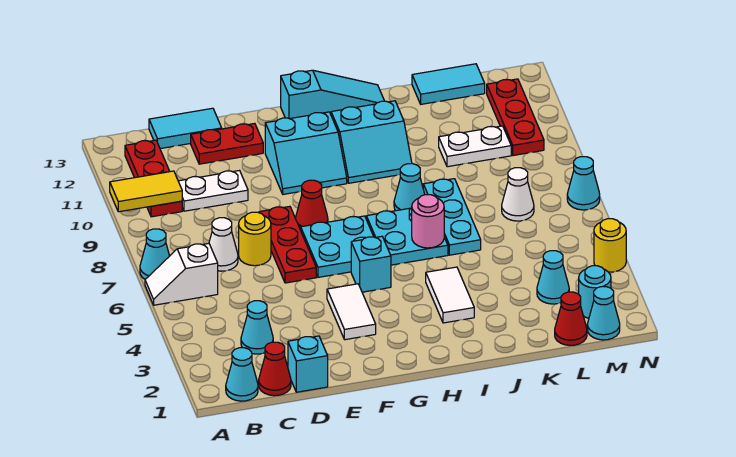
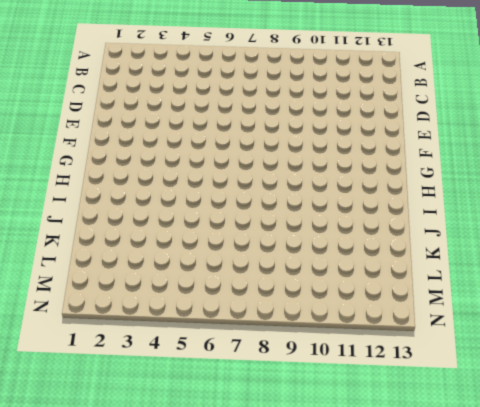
none -> white slope A6:B6 level 1 top B
none -> cyan cone A7 level 1
none -> cyan cone B1 level 1
none -> red plate B10:B12 level 1

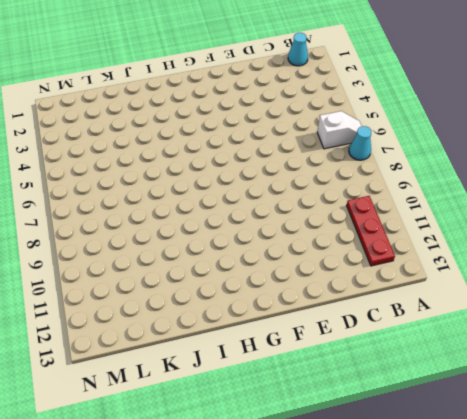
none -> red cone C1 level 1
none -> cyan cone C3 level 1
none -> white cone C7 level 1
none -> white plate C10:D10 level 1

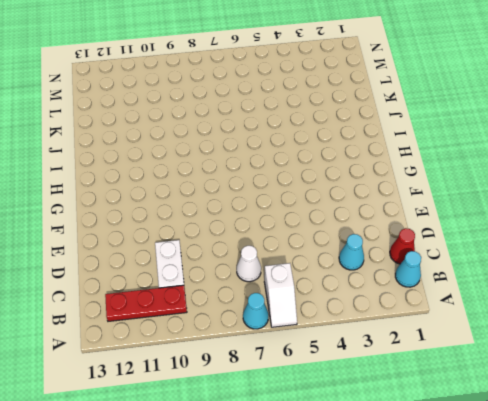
none -> cyan tile C13:D13 level 1
none -> cyan brick D1 level 1
none -> yellow round brick D7 level 1
none -> red plate D12:E12 level 1

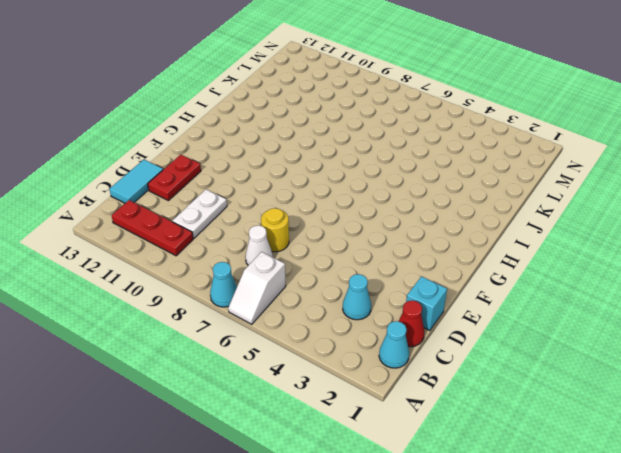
none -> red plate E6:E8 level 1
none -> white tile F3:F4 level 1
none -> cyan plate F6:G7 level 1
none -> red cone F8 level 1

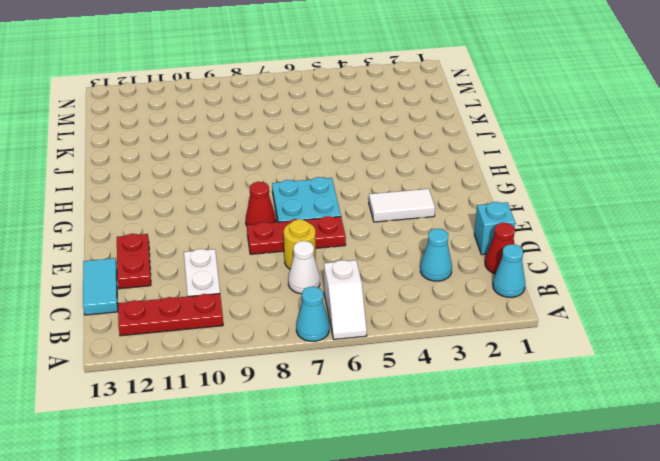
none -> cyan slope F10:G11 level 1 top 11
none -> cyan brick G5 level 1
none -> cyan slope G13:I13 level 1 top G
none -> cyan plate H6:I7 level 1

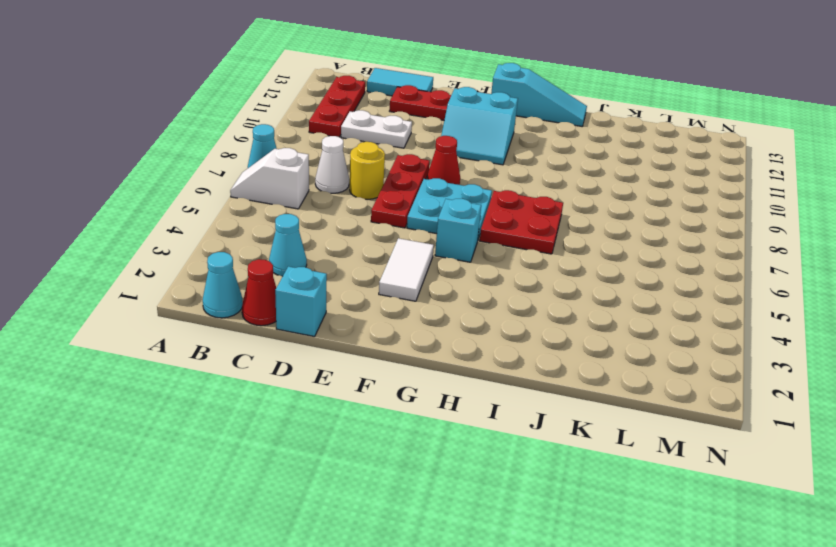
red plate H6:I7 level 1 -> cyan plate H6:I7 level 1
none -> cyan slope H10:I11 level 1 top 11
none -> white tile I3:I4 level 1
none -> cyan cone I8 level 1
none -> cyan plate J6:J8 level 1

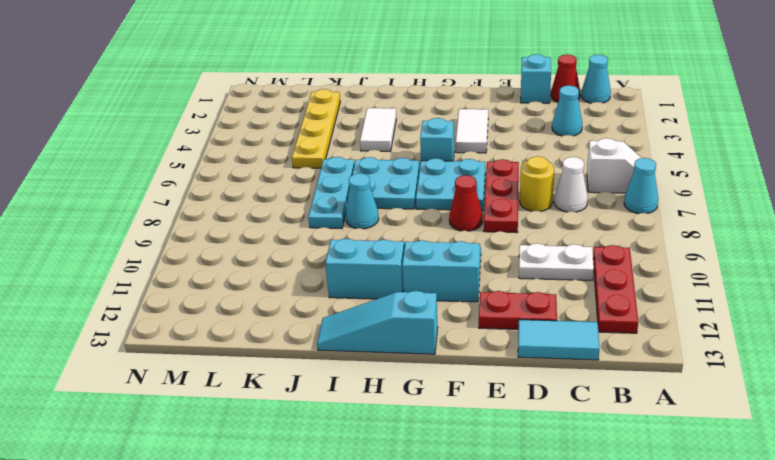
yellow plate K2:K5 level 1 -> none
none -> white plate K10:L10 level 1
none -> cyan tile K13:L13 level 1
none -> red cone L1 level 1
none -> cyan cone L3 level 1

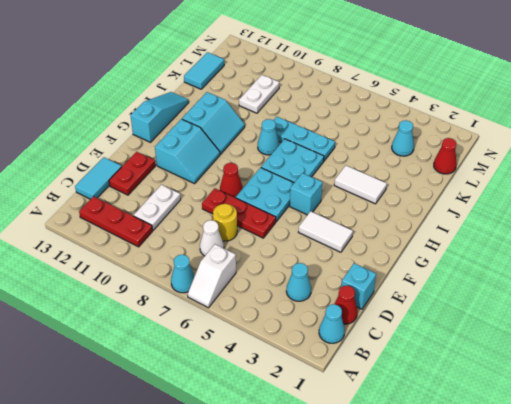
none -> white cone L7 level 1
none -> cyan cone M1 level 1
none -> cyan round brick M2 level 1
none -> red plate M10:M12 level 1

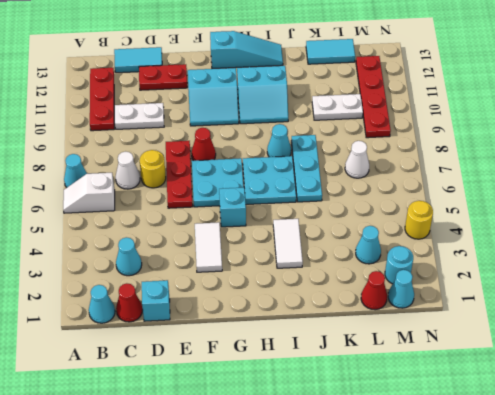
red plate M9:M12 level 1 -> red plate M10:M12 level 1
none -> cyan cone N7 level 1
none -> yellow tile A10:B10 level 2
none -> pink round brick I6 level 2

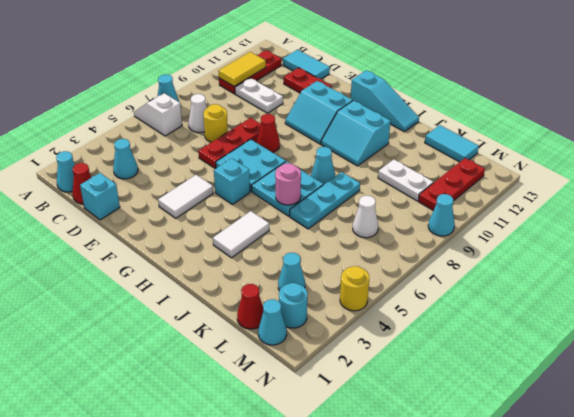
yellow tile B10:B11 level 2 -> yellow tile A10:B10 level 2
cyan cone N9 level 1 -> cyan cone N7 level 1

